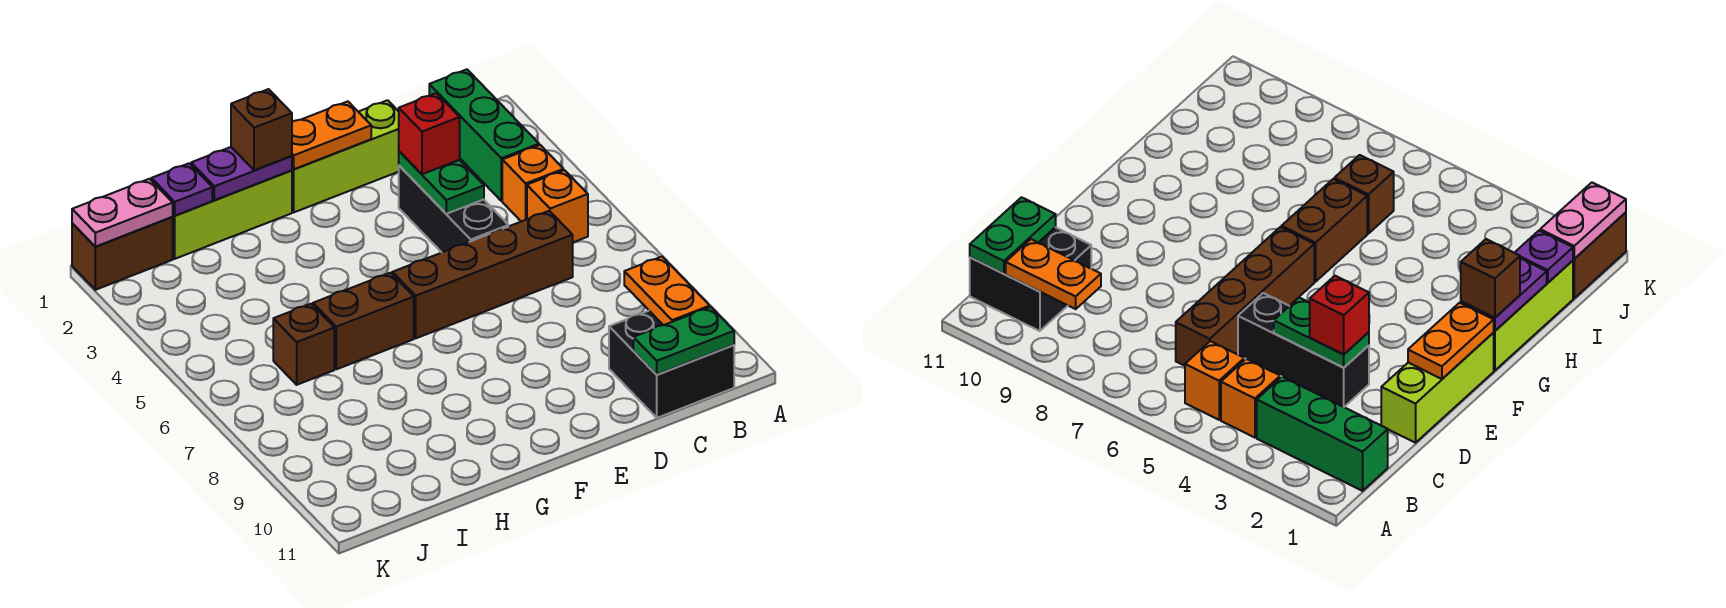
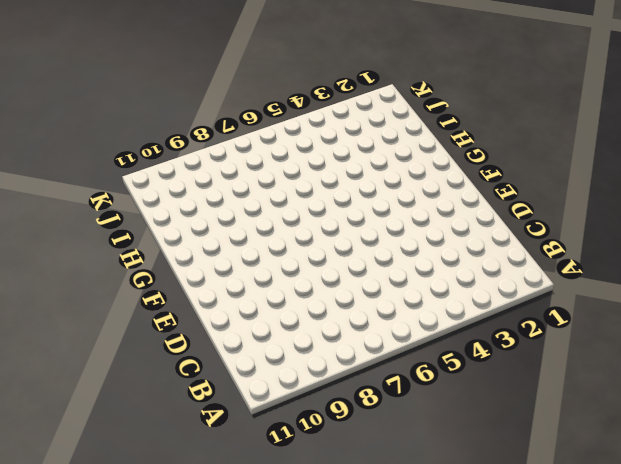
none -> green brick B1:B3 level 1
none -> orange brick B4 level 1
none -> orange brick B5 level 1

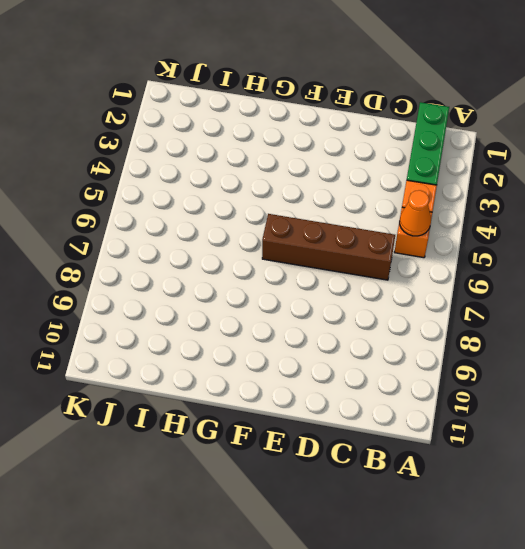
orange cone B5 level 2 -> none
none -> black brick B10:C11 level 1
none -> lime brick D1:F1 level 1
none -> black brick D3:D5 level 1

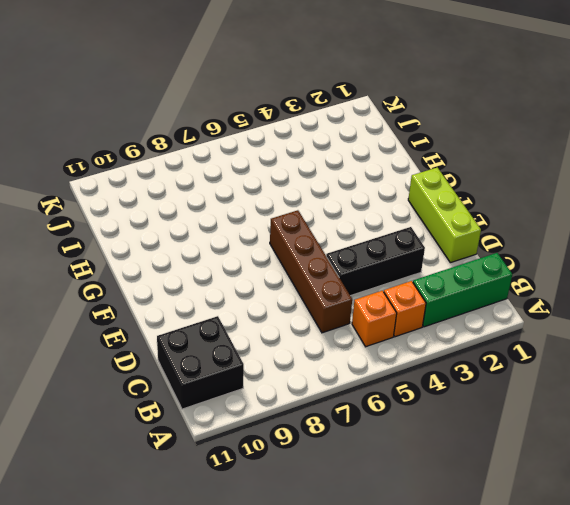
none -> lime brick G1:I1 level 1
none -> brown brick G6:H6 level 1
none -> brown brick I6 level 1

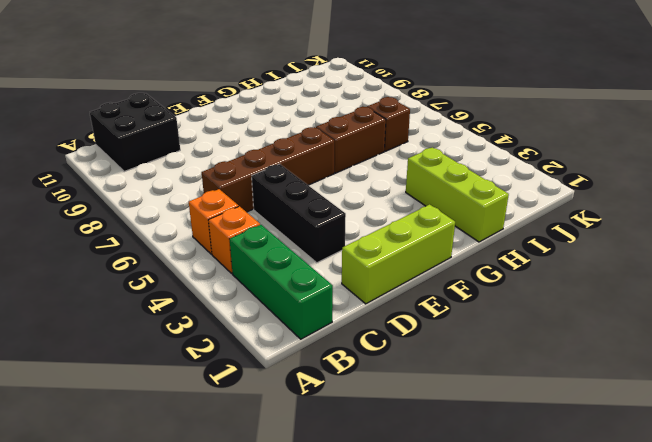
lime brick H1:H3 level 1 -> lime brick G1:I1 level 1
none -> brown brick J1:K1 level 1
none -> orange plate B9:B10 level 2
none -> green plate B11:C11 level 2

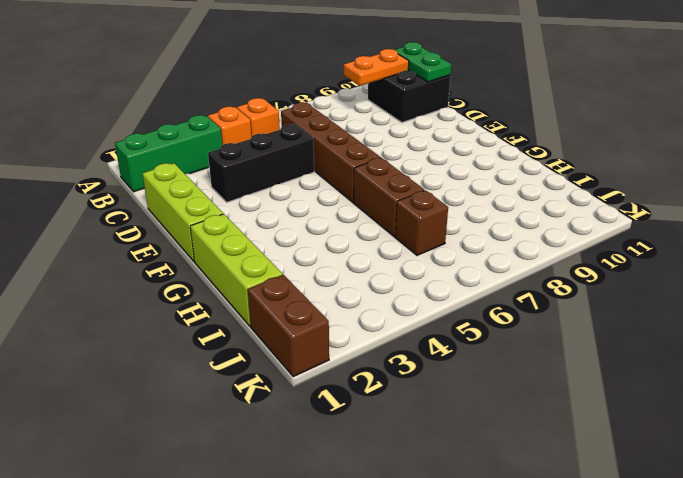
none -> green plate D3:D4 level 2
none -> orange plate E1:F1 level 2
none -> purple plate G1:H1 level 2

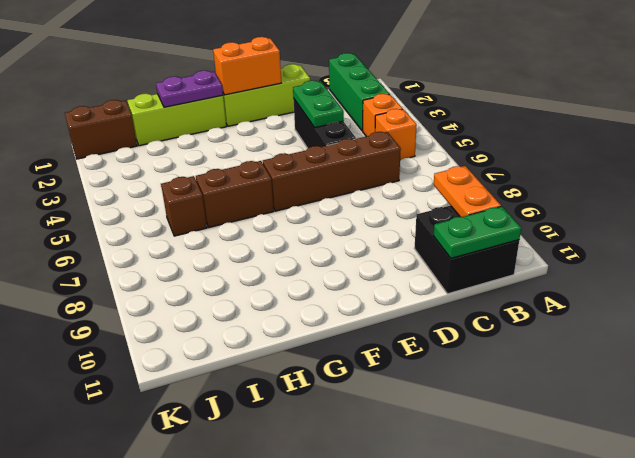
orange brick E1:F1 level 2 -> orange plate E1:F1 level 2
none -> purple plate I1 level 2
none -> pink plate J1:K1 level 2
none -> red brick D3 level 3

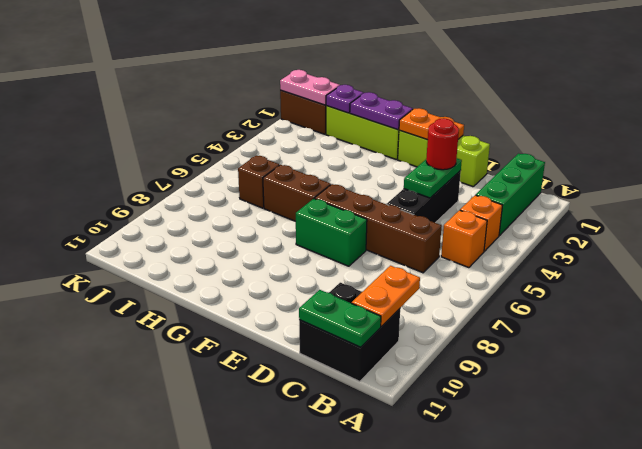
red round brick D3 level 3 -> red brick D3 level 3
green brick E7:F7 level 1 -> none
none -> brown brick G1 level 3

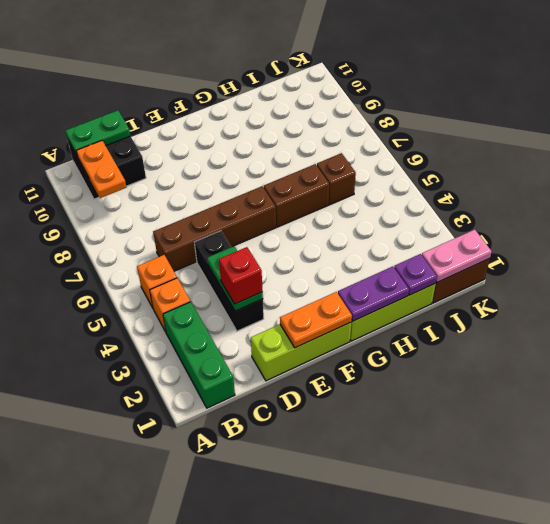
none -> brown brick G1 level 3

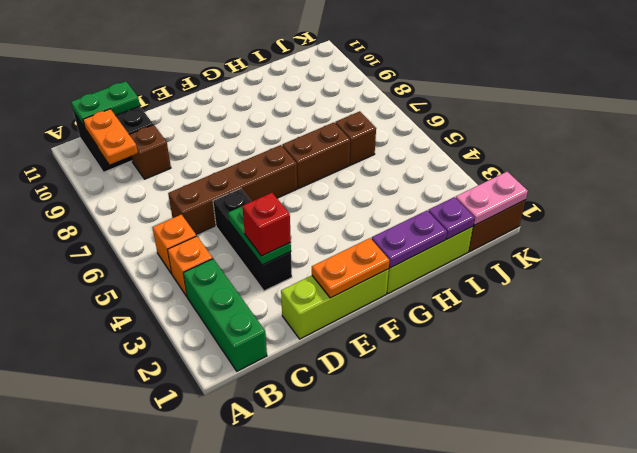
brown brick C9 level 1 -> brown brick G1 level 3

